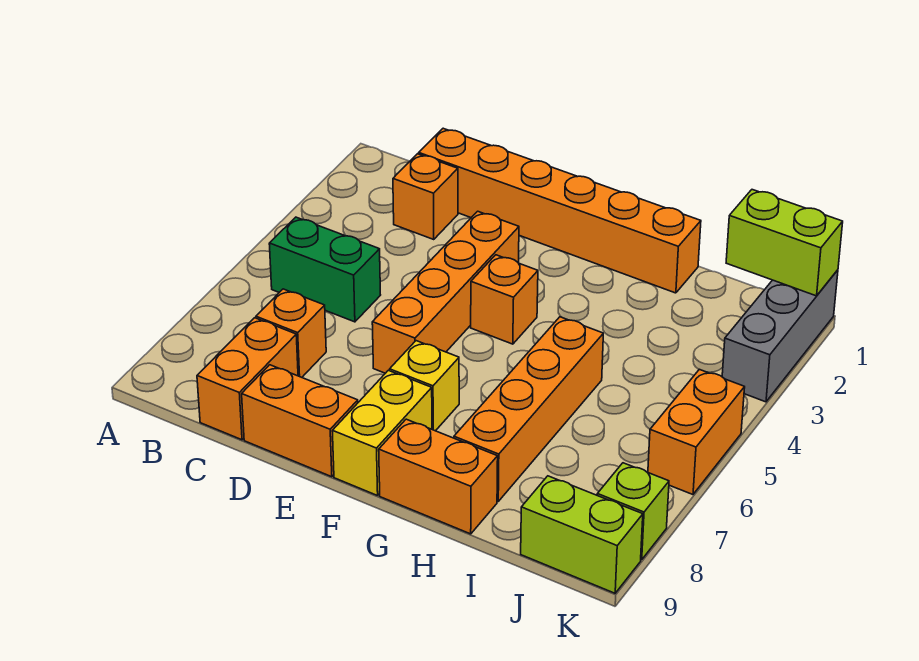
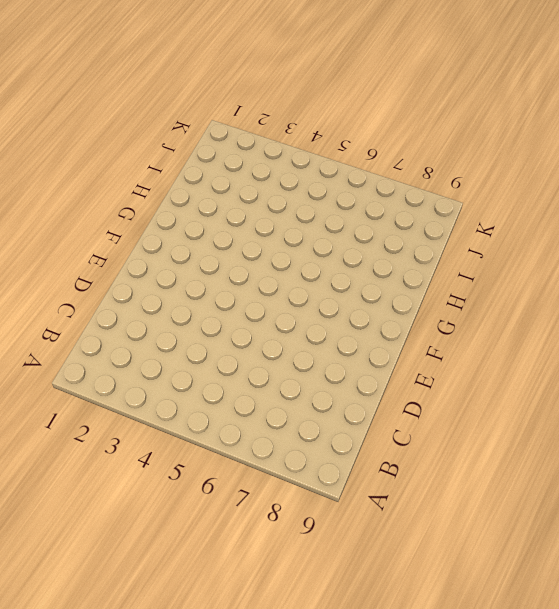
none -> green brick B5:C5 level 1
none -> orange brick C1:H1 level 1
none -> orange brick C2 level 1

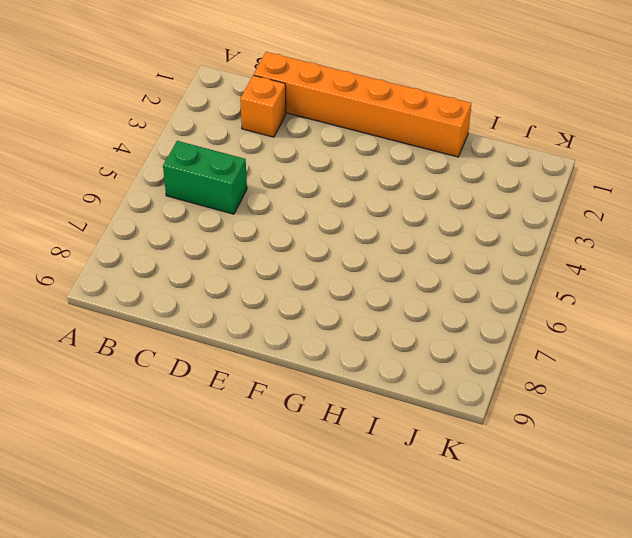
none -> orange brick C7 level 1
none -> orange brick C8:C9 level 1
none -> orange brick D9:E9 level 1

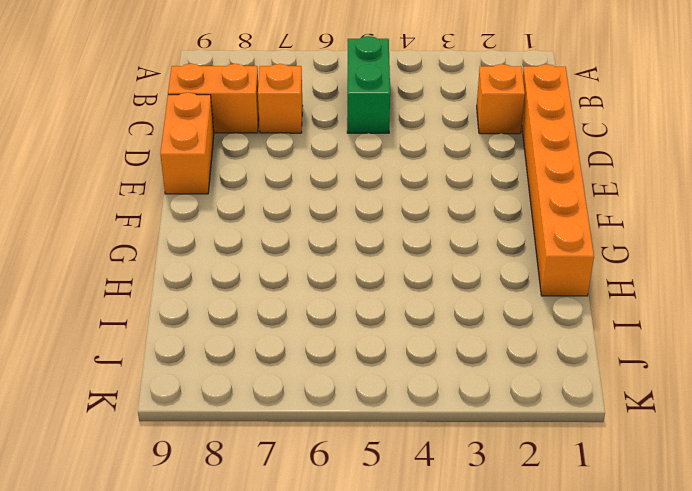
none -> orange brick E3:E6 level 1
none -> orange brick F4 level 1
none -> yellow brick F7 level 1

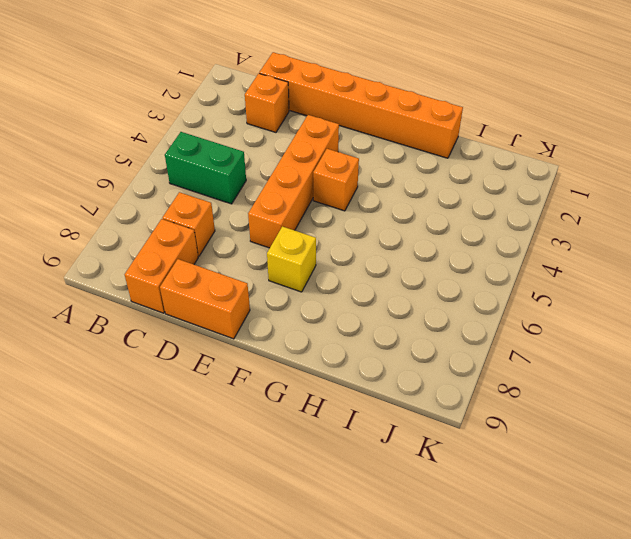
none -> yellow brick F8:F9 level 1
none -> orange brick G9:H9 level 1
none -> orange brick H5:H8 level 1

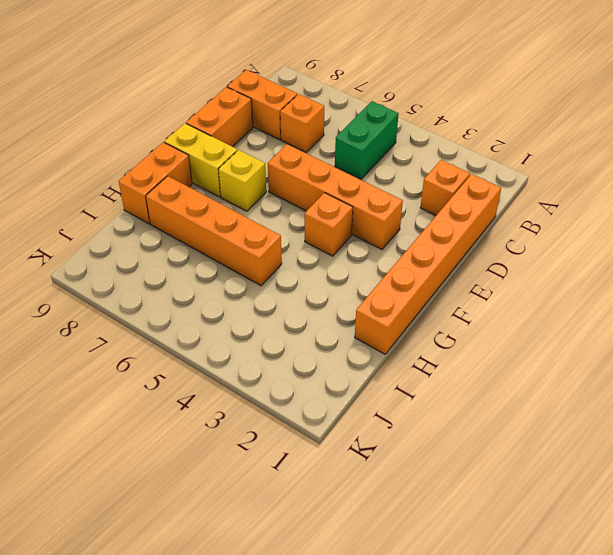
none -> lime brick J9:K9 level 1
none -> grey brick K1:K3 level 1
none -> orange brick K5:K6 level 1

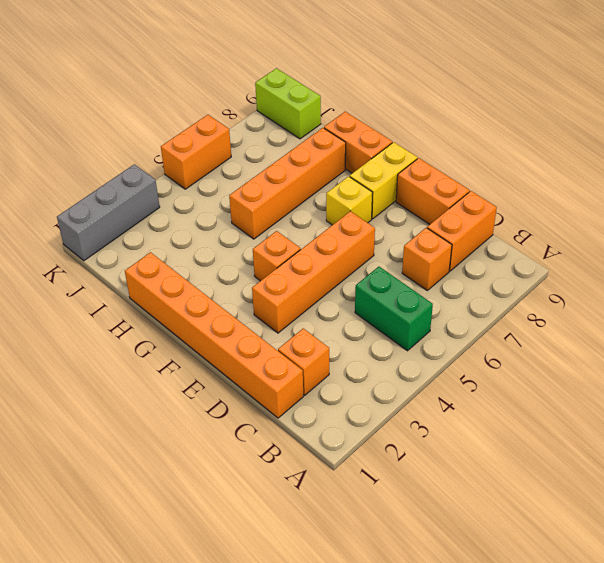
none -> lime brick K8 level 1
none -> lime brick J1:K1 level 2

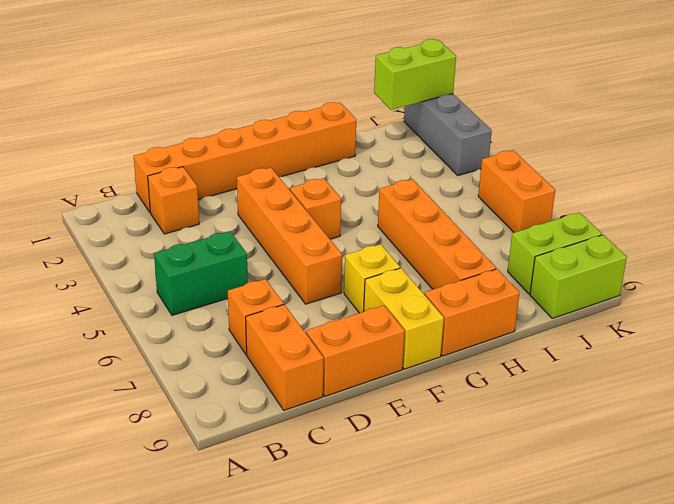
lime brick J8:K8 level 1 -> lime brick K8 level 1

